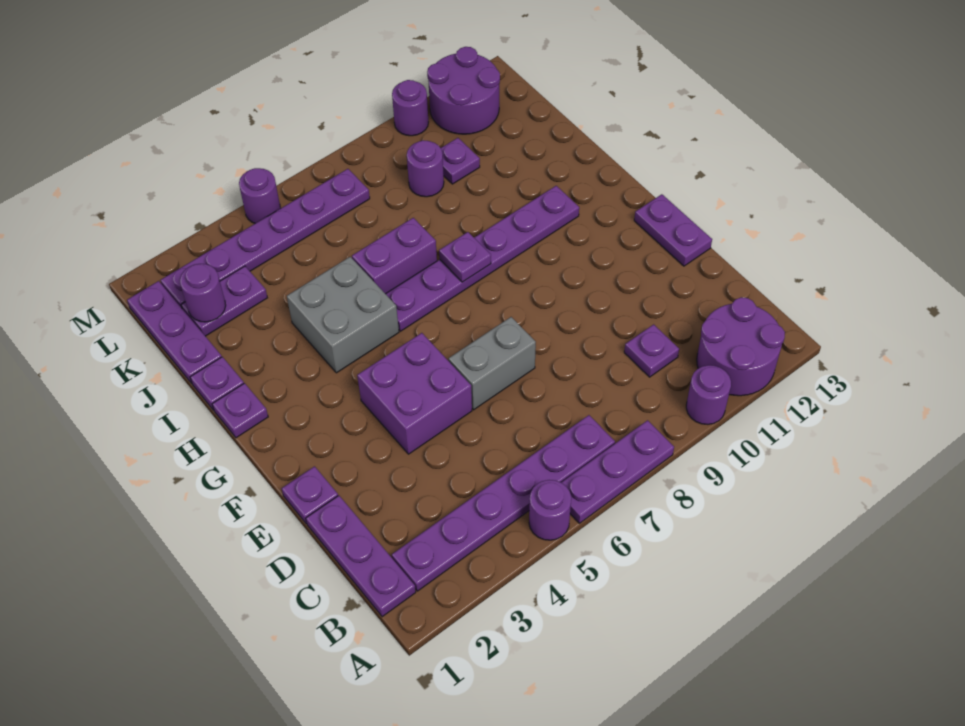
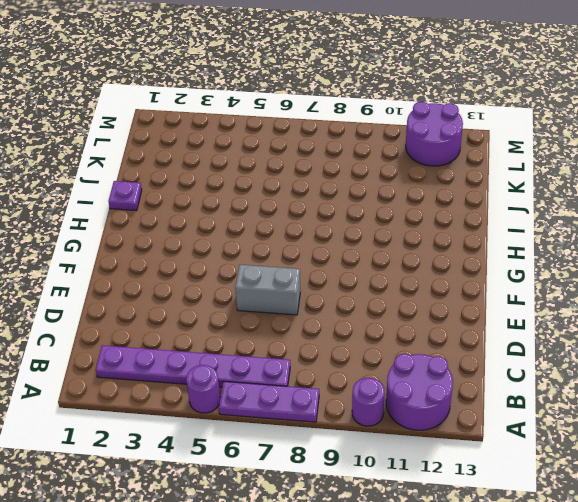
none -> purple plate B1:D1 level 1
none -> purple plate C10 level 1
none -> purple plate E1 level 1

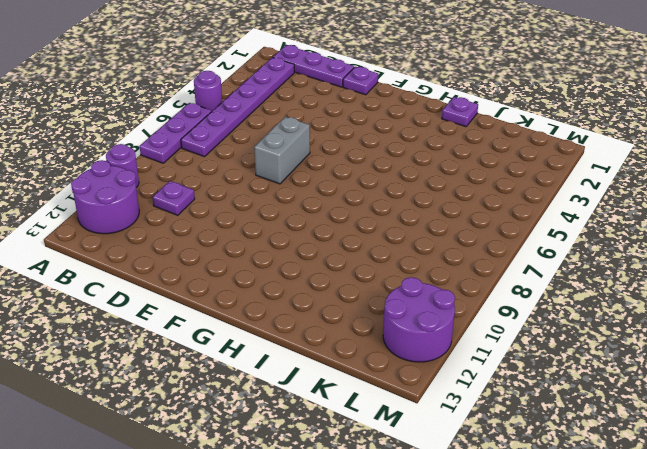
none -> purple brick E4:F5 level 1
none -> purple plate E13:F13 level 1
none -> purple plate H1 level 1

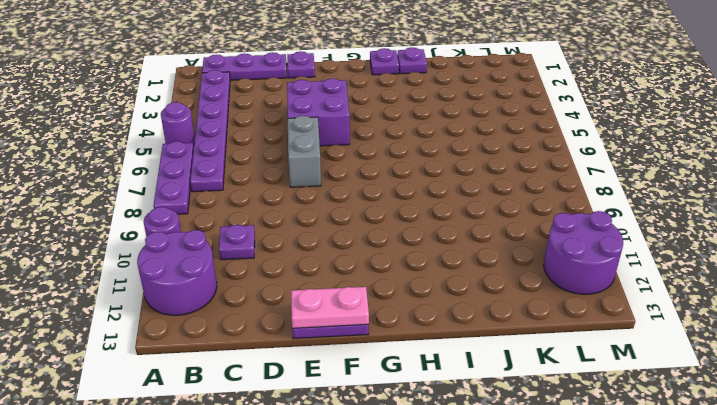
pink plate E13:F13 level 2 -> none
none -> grey brick H4:I5 level 1
none -> purple plate H6:H11 level 1
none -> purple brick I6:I7 level 1

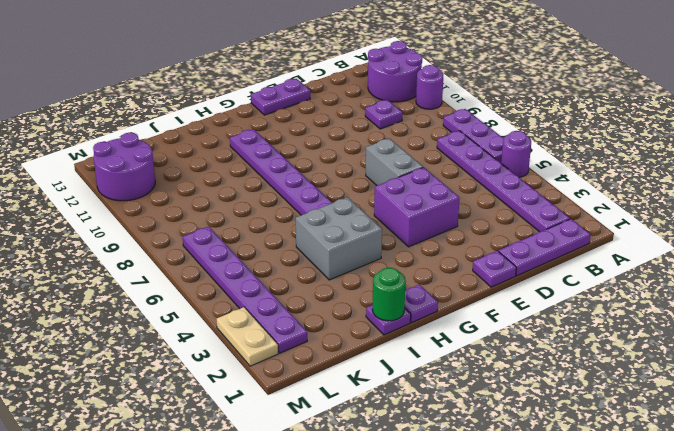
green round brick I1 level 2 -> none
tan plate M2:M3 level 1 -> none
none -> purple brick I6:I7 level 1
none -> purple plate J1:L1 level 1
none -> purple plate K2:K3 level 1

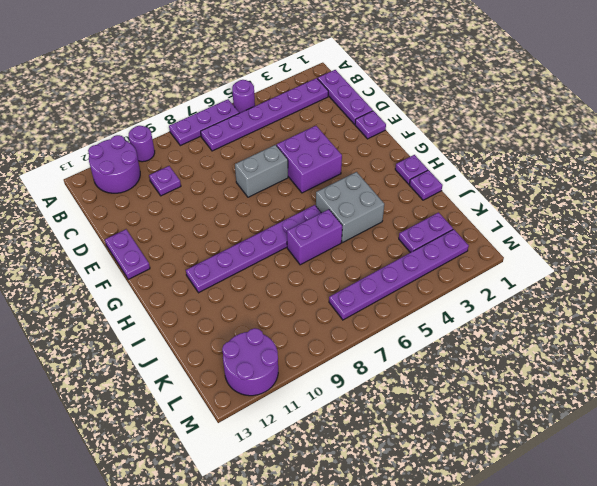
none -> purple plate J1:L1 level 1
none -> purple round brick K9 level 1
none -> purple plate K10 level 1

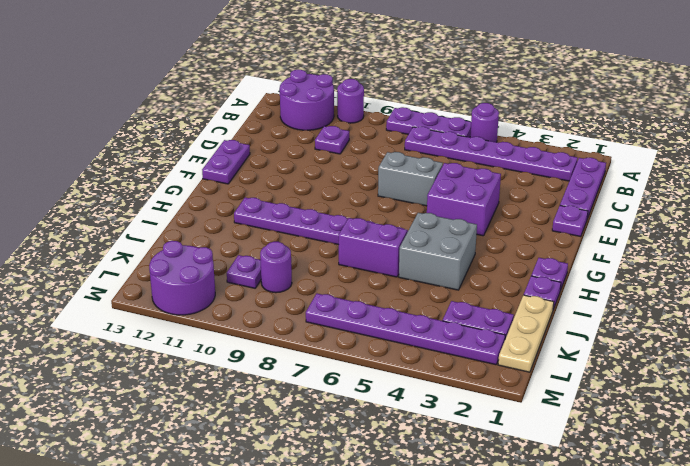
tan plate J1:L1 level 1 -> purple plate J1:L1 level 1
none -> purple round brick M5 level 1
none -> purple round brick M10 level 1
none -> purple plate H8 level 2

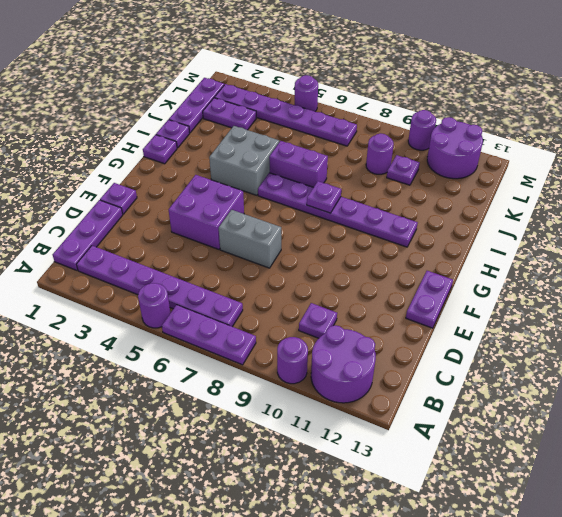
none -> purple round brick K2 level 2

